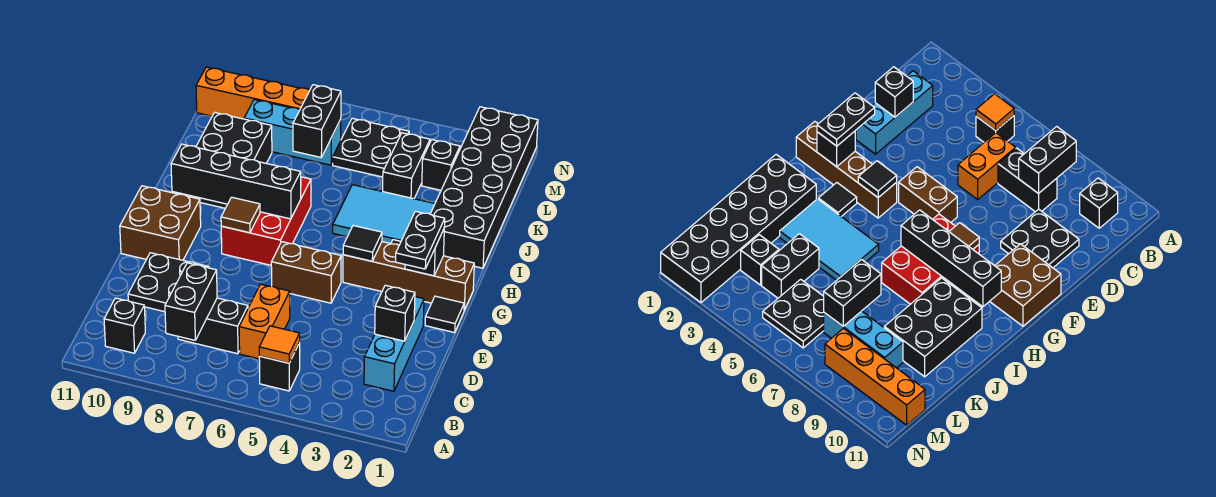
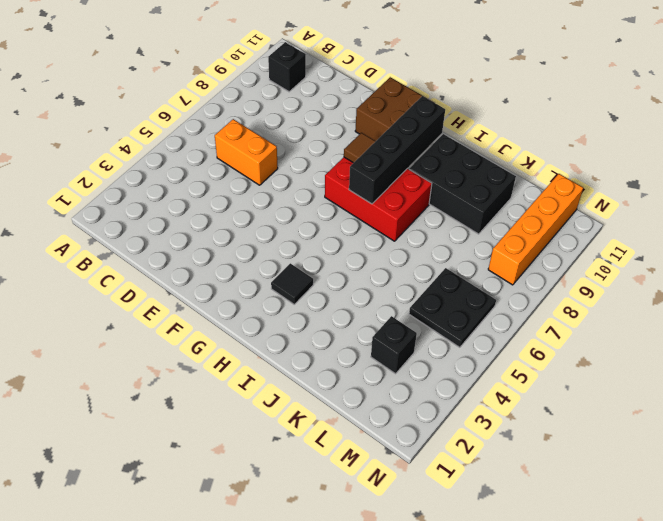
none -> black brick B5 level 1
none -> cyan brick C2:E2 level 1
none -> black brick C7:C8 level 1

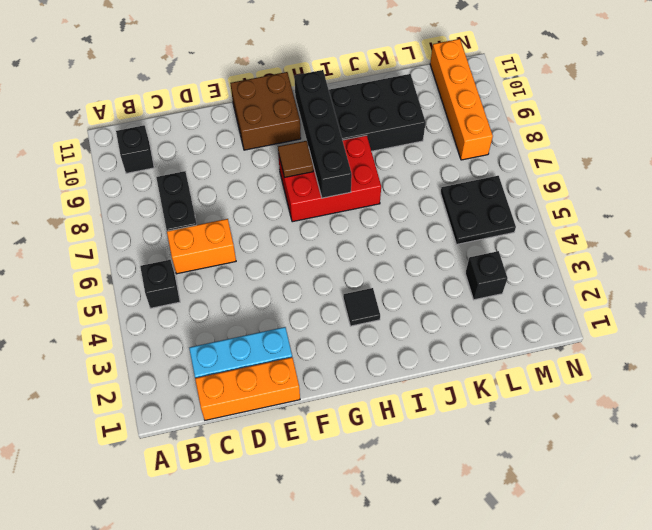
orange brick C1:E1 level 1 -> none
none -> black plate D9:E10 level 1
none -> black tile F1 level 1
none -> brown brick F5:F6 level 1

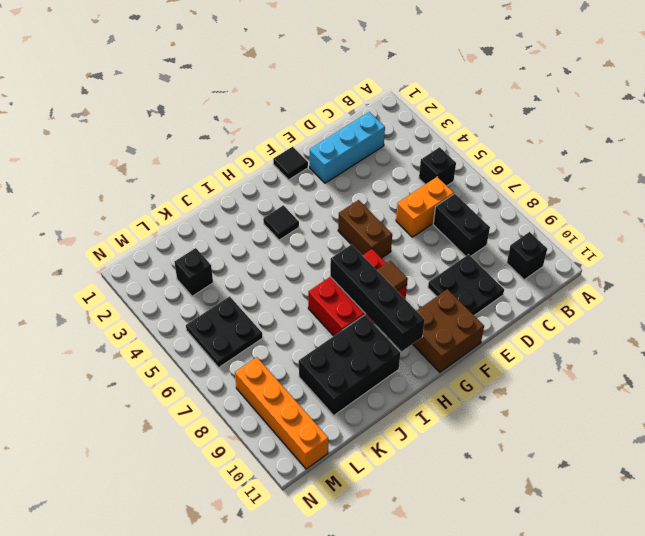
none -> brown brick G1:G4 level 1
none -> black brick I1:N2 level 1
none -> cyan tile I3:J5 level 1

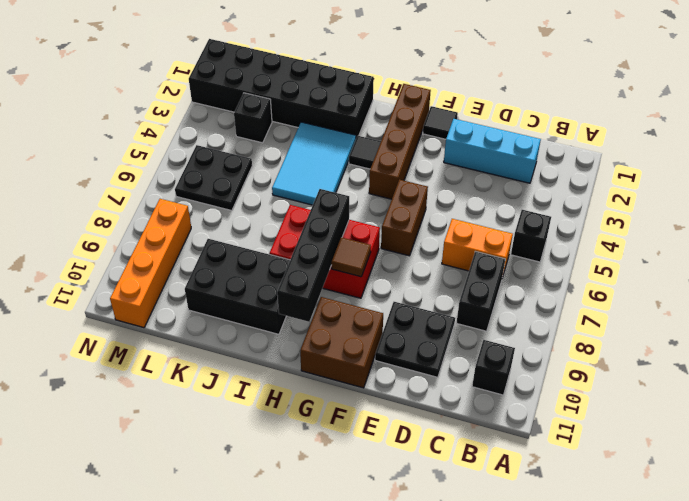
none -> black brick K4:L4 level 1
none -> cyan brick L7:L9 level 1
none -> orange tile B5 level 2

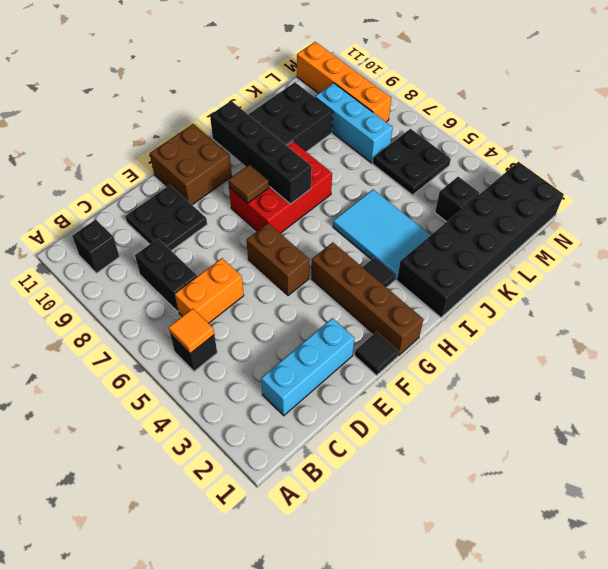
none -> black brick K4:L4 level 1
none -> black brick B8:C8 level 2
none -> black brick D2 level 2

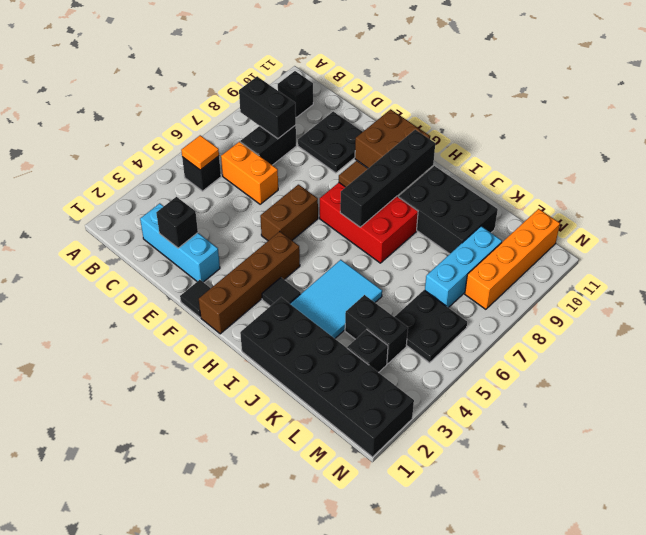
none -> black brick G2 level 2
none -> black tile G4 level 2
none -> black brick K7:L7 level 2

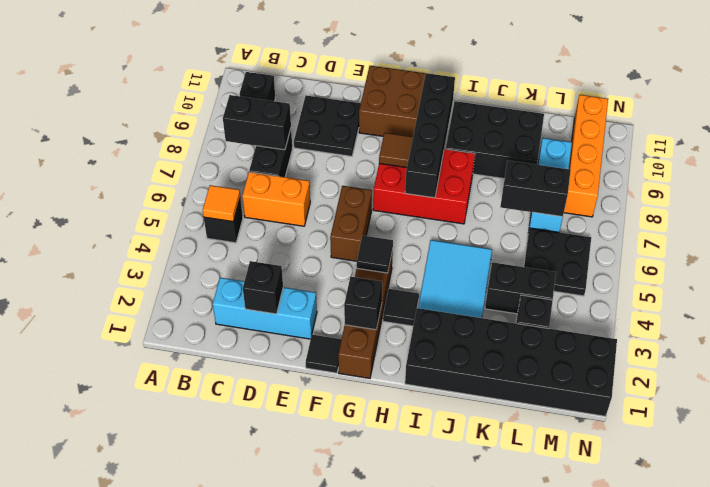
none -> black plate F2:G2 level 3

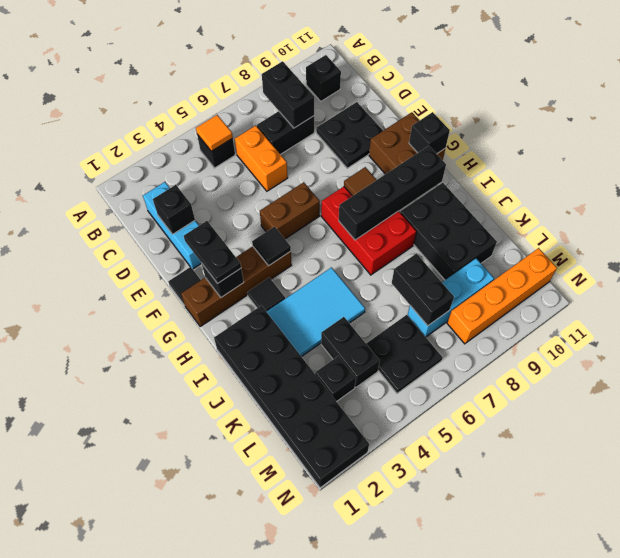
black brick G11 level 2 -> none

